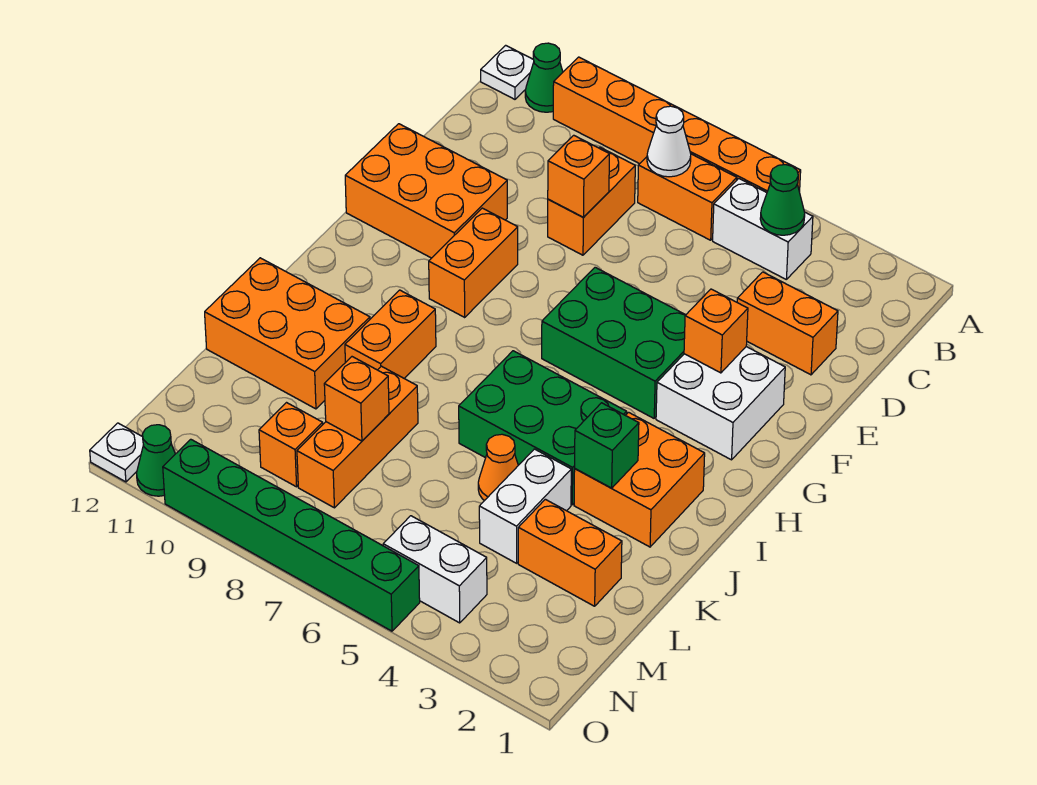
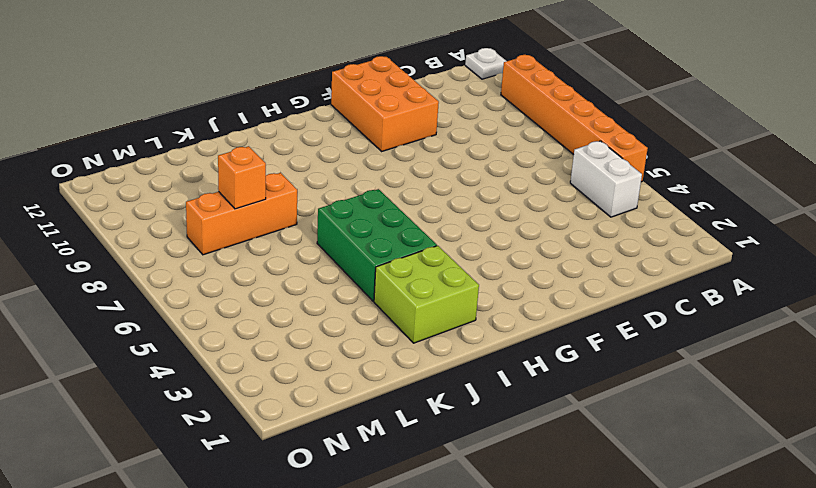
lime brick I2:J3 level 1 -> orange brick I2:J3 level 1
none -> green cone A11 level 1
none -> orange brick B6:B7 level 1
none -> orange brick C8:D8 level 1
none -> orange brick D2:D3 level 1

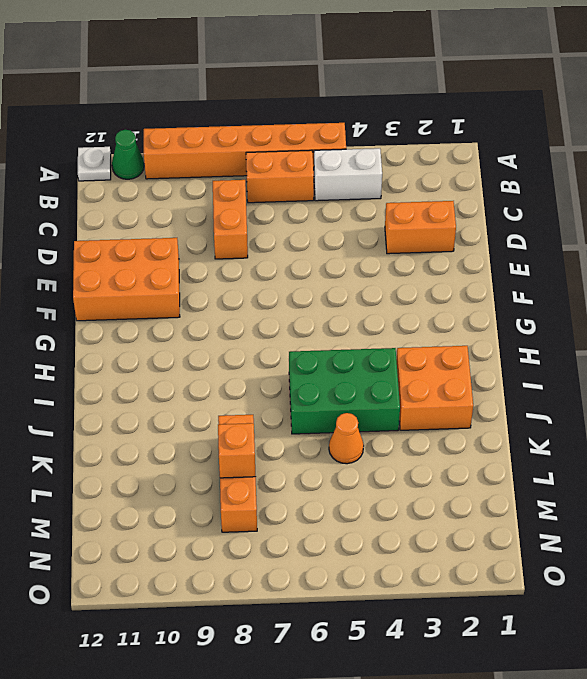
none -> white brick F2:G3 level 1
none -> green brick F4:G6 level 1
none -> orange brick F9:G9 level 1
none -> orange brick I9:J9 level 1

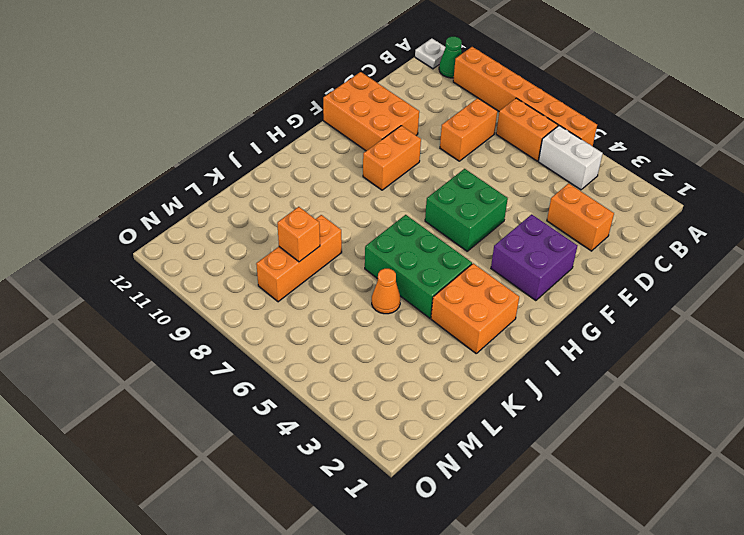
purple brick F2:G3 level 1 -> white brick F2:G3 level 1
green brick F5:G6 level 1 -> green brick F4:G6 level 1
none -> orange brick I9:J9 level 1
none -> orange brick J10:K12 level 1
none -> white brick K4:L4 level 1
none -> orange brick L2:L3 level 1

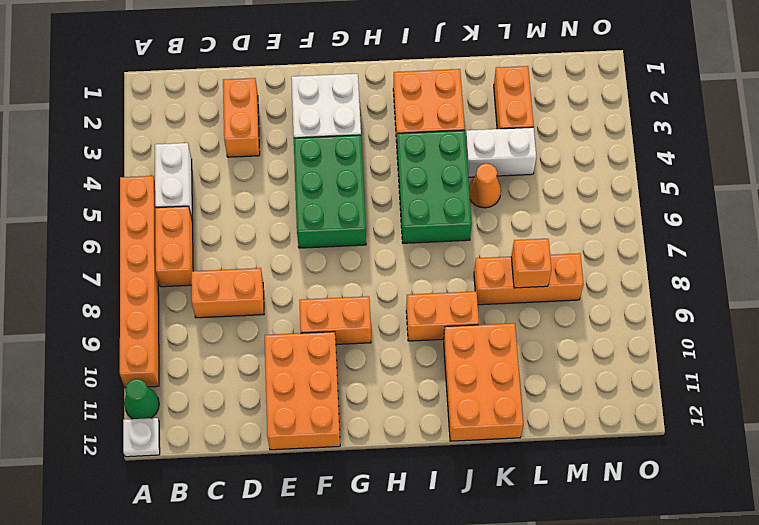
none -> orange brick M9 level 1
none -> white brick N4:N5 level 1
none -> green brick O5:O10 level 1
none -> green cone O11 level 1

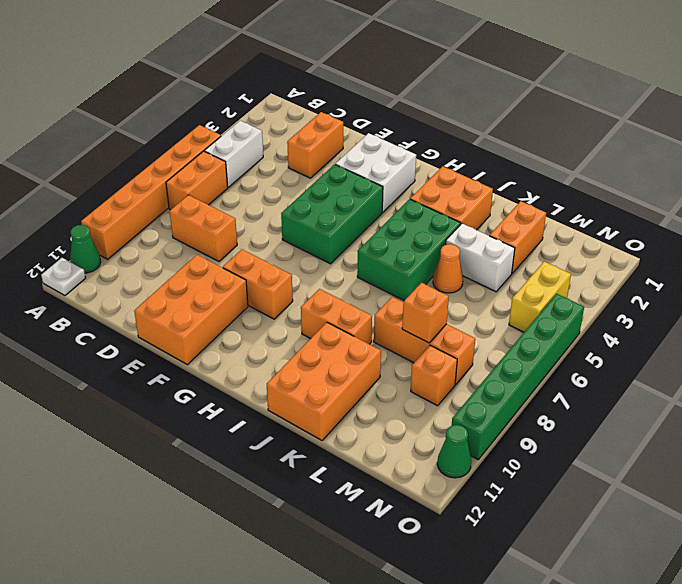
yellow brick N4:N5 level 1 -> white brick N4:N5 level 1
none -> white plate O12 level 1
none -> green cone B4 level 2
none -> white cone B7 level 2
none -> orange brick D8 level 2

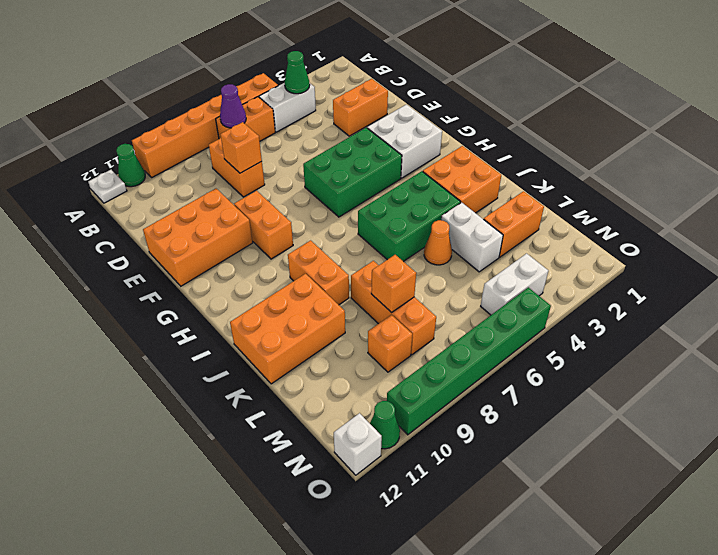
purple cone B7 level 2 -> white cone B7 level 2
white brick O12 level 1 -> white plate O12 level 1
none -> orange brick F3 level 2
none -> green brick J3 level 2

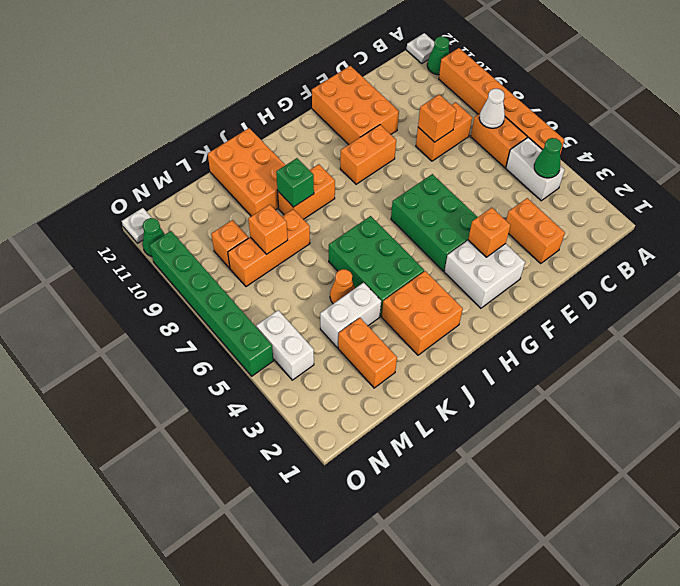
green brick J9 level 2 -> green brick J3 level 2

